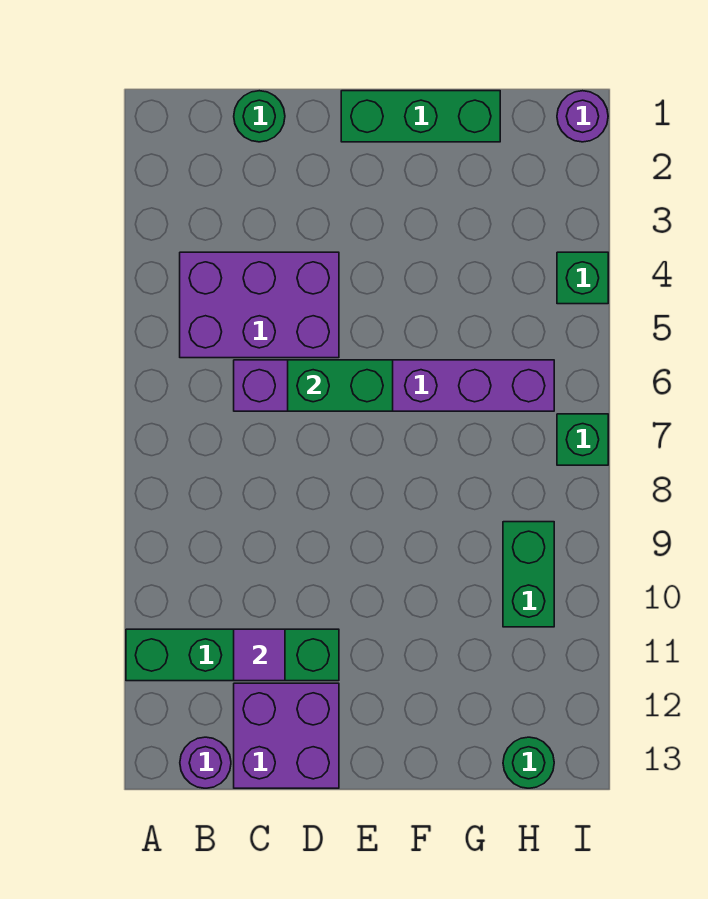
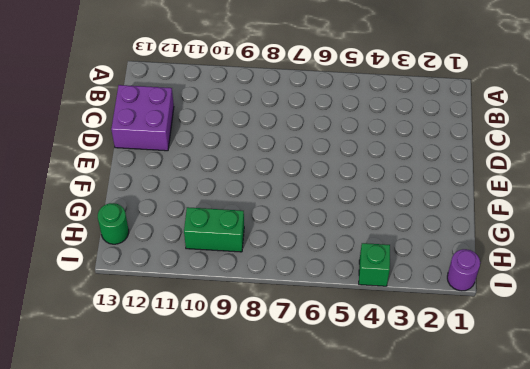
none -> green brick A11:D11 level 1
none -> purple brick B4:D5 level 1
none -> purple round brick B13 level 1

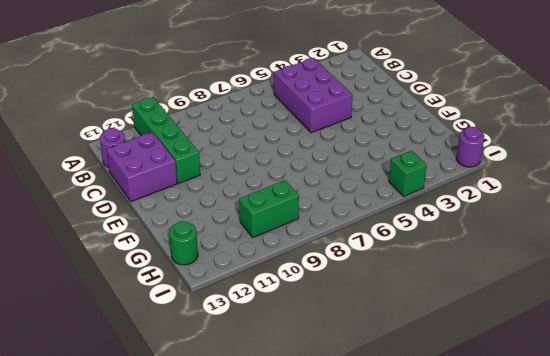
none -> green round brick C1 level 1
none -> purple brick C6:H6 level 1
none -> green brick E1:G1 level 1

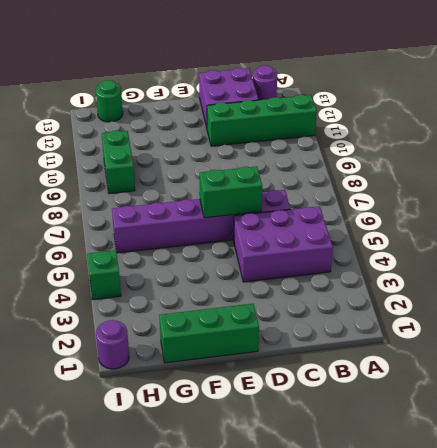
none -> green round brick C1 level 1
none -> green brick I7 level 1
none -> purple tile C11 level 2

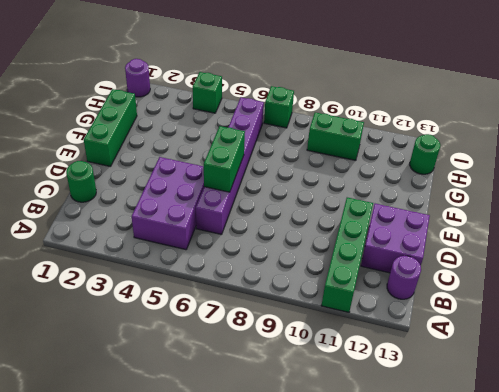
none -> purple tile C11 level 2

